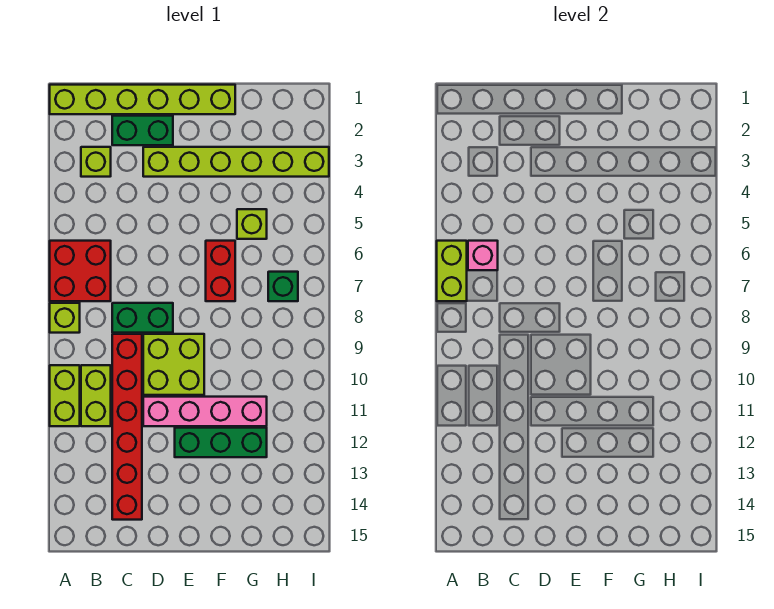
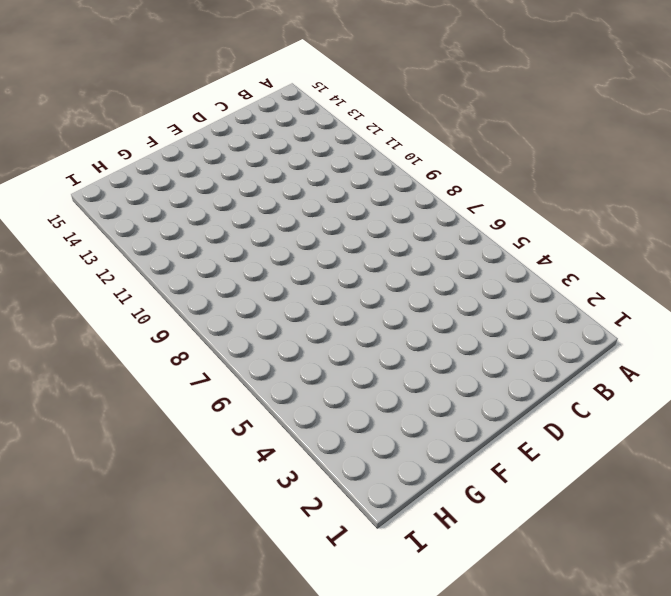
none -> lime brick A1:F1 level 1
none -> red brick A6:B7 level 1
none -> lime brick A8 level 1

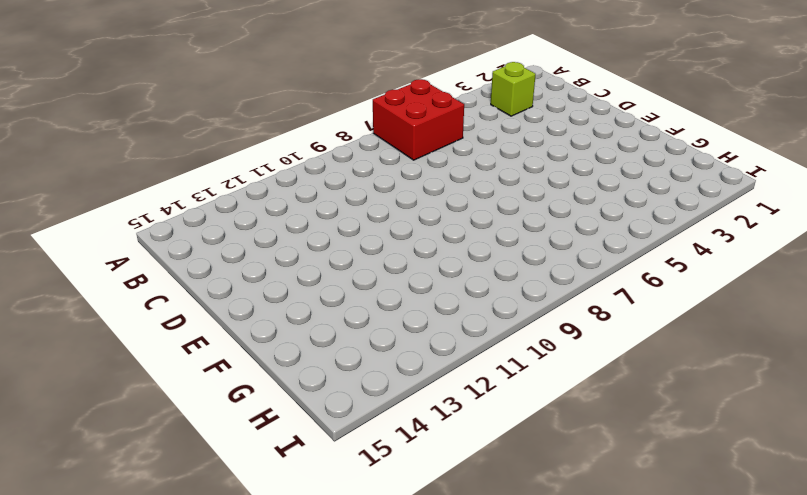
none -> lime brick A1:F1 level 1
none -> lime brick A8 level 1
none -> lime brick A10:A11 level 1

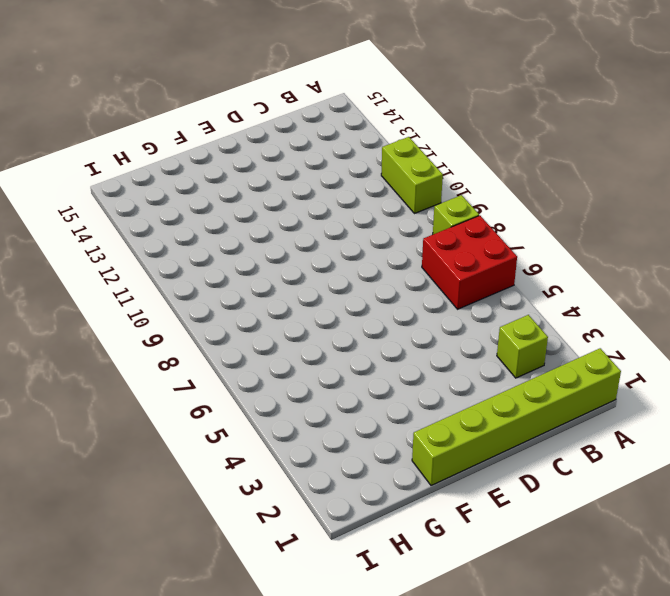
none -> lime brick B10:B11 level 1
none -> green brick C2:D2 level 1
none -> green brick C8:D8 level 1

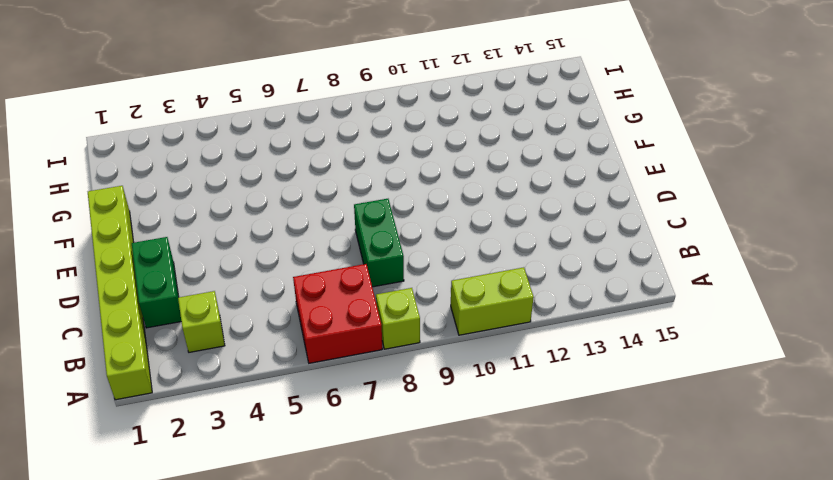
none -> lime brick B10:B11 level 1
none -> red brick C9:C14 level 1
none -> lime brick D3:I3 level 1

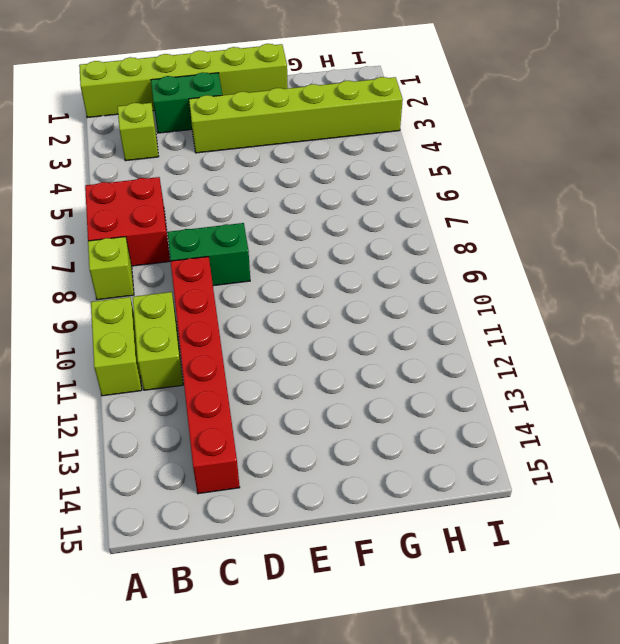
none -> lime brick D9:E10 level 1
none -> pink brick D11:G11 level 1
none -> green brick E12:G12 level 1

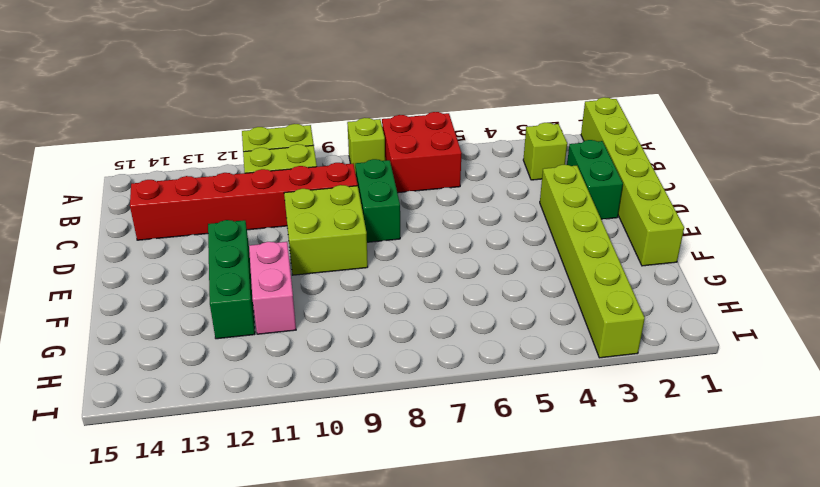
pink brick F11:G11 level 1 -> pink brick D11:G11 level 1
none -> red brick F6:F7 level 1
none -> lime brick G5 level 1
none -> green brick H7 level 1

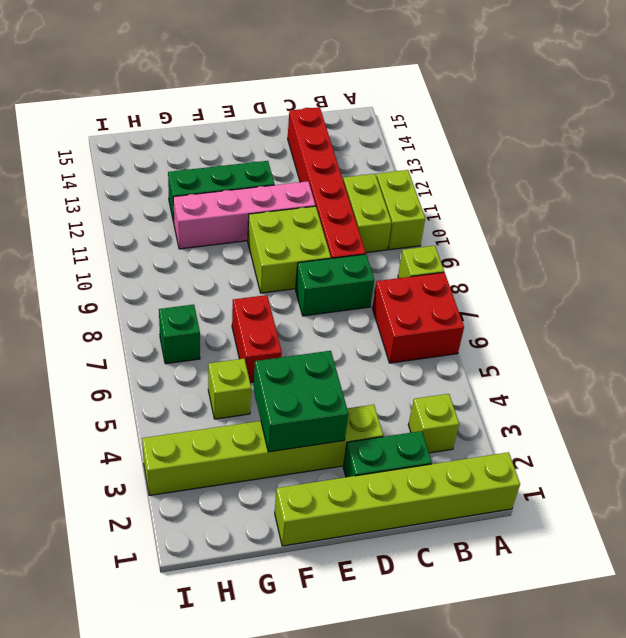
green brick E3:F4 level 2 -> none
none -> lime brick A6:A7 level 2
none -> pink brick B6 level 2

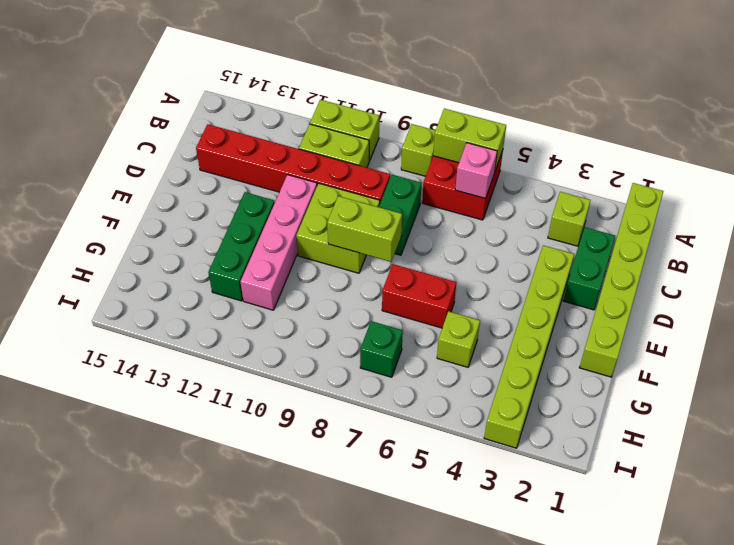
lime brick E8:E9 level 2 -> none

